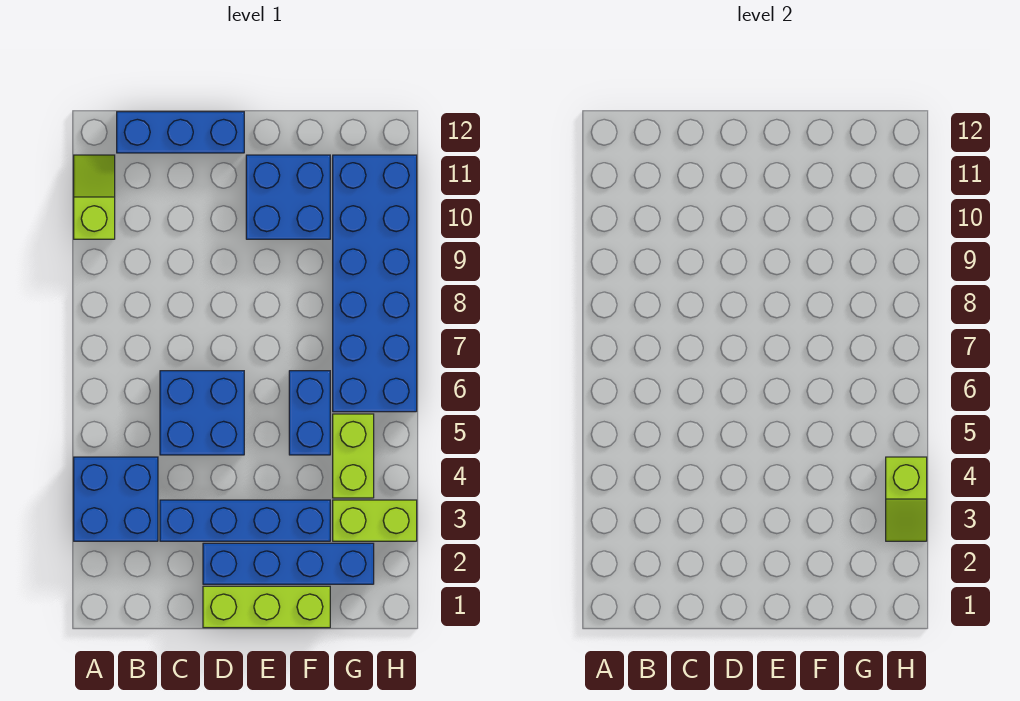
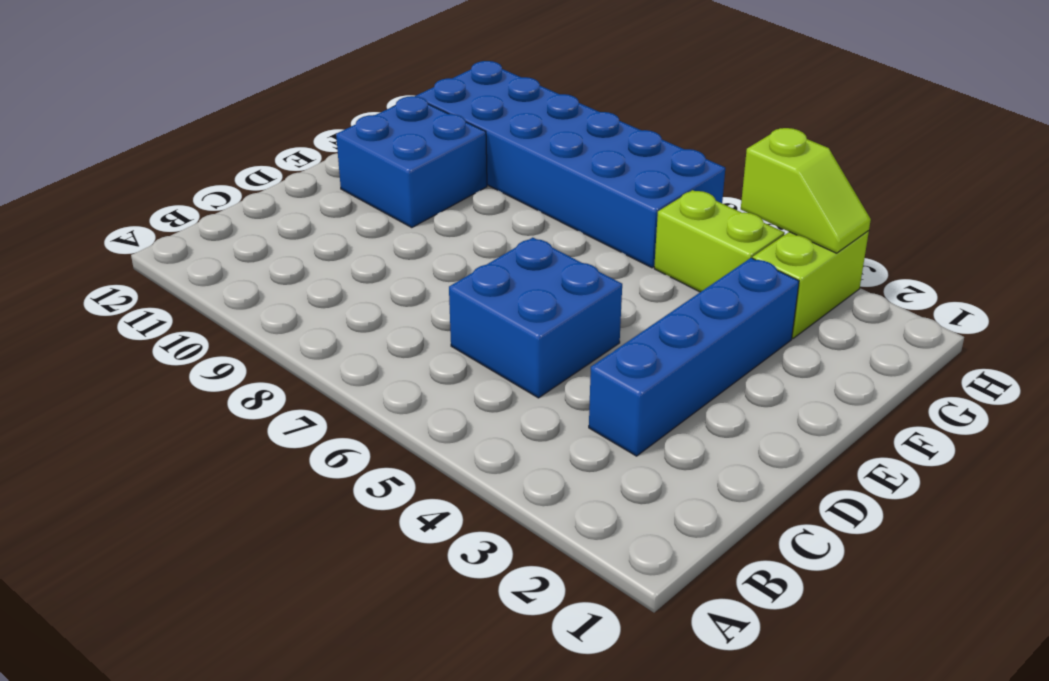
none -> blue brick A3:B4 level 1
none -> lime slope A10:A11 level 1 top 10
none -> blue brick B12:D12 level 1

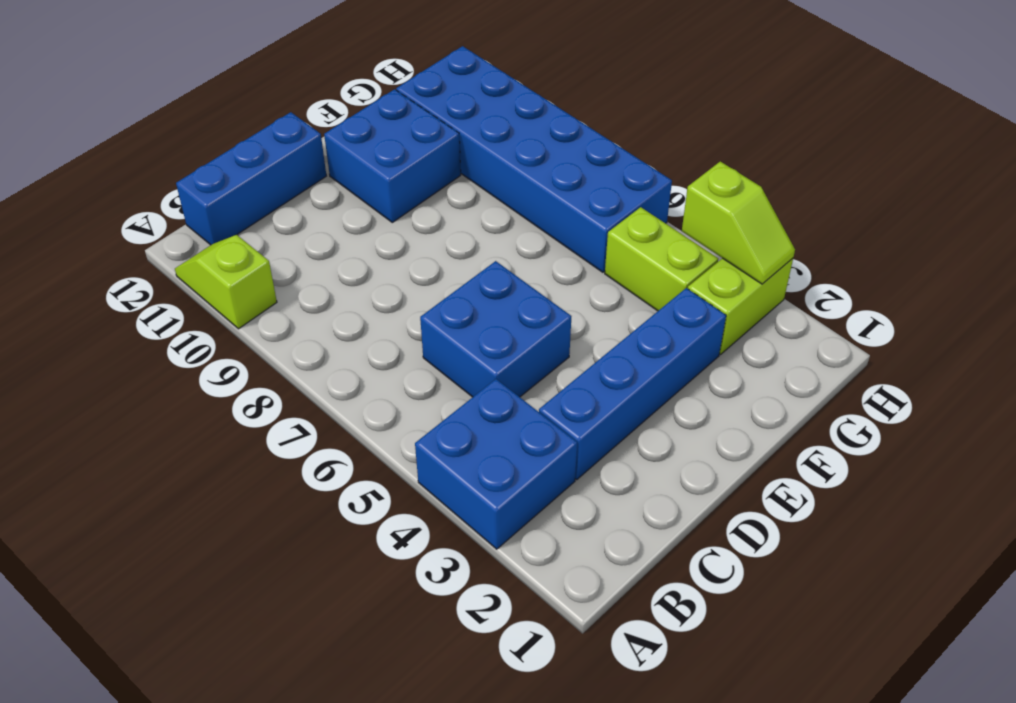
none -> lime brick D1:F1 level 1
none -> blue brick D2:G2 level 1
none -> blue brick F5:F6 level 1

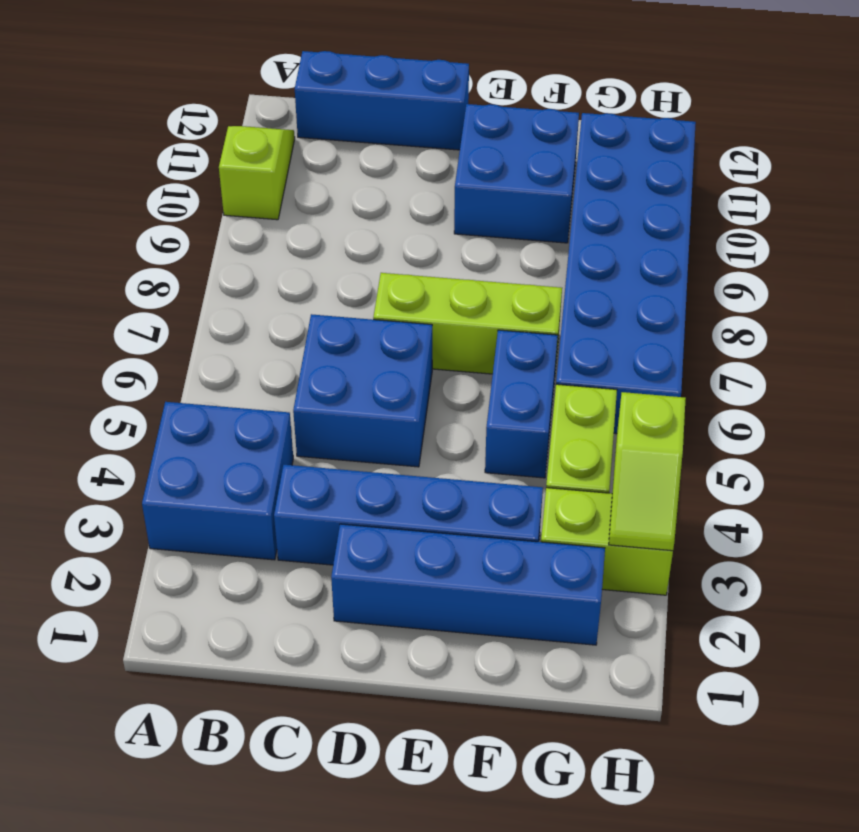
lime brick D7:F7 level 1 -> lime brick D1:F1 level 1

